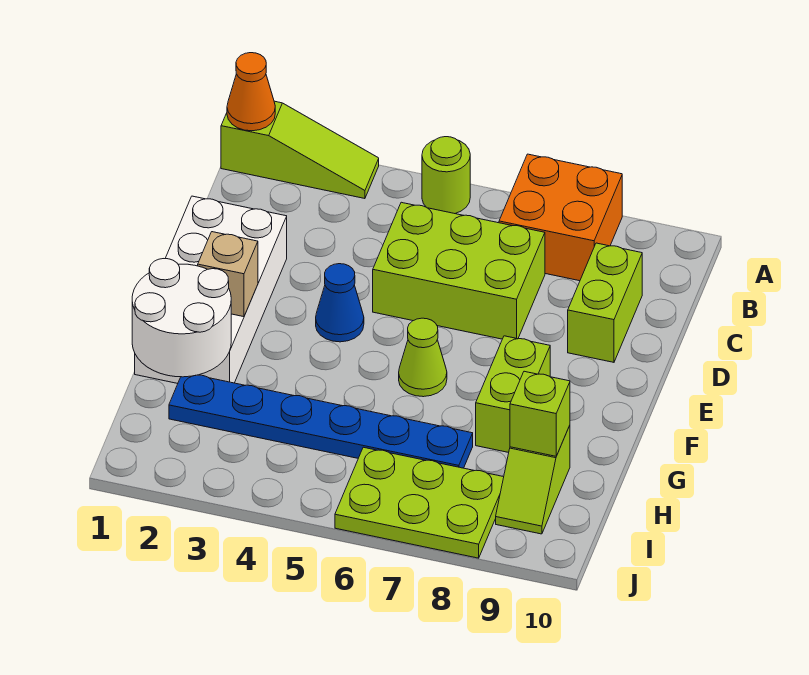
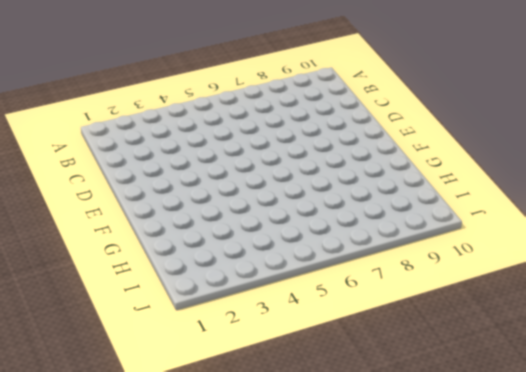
none -> lime slope A1:A3 level 1 top 1
none -> lime round brick A5 level 1
none -> orange brick A7:B8 level 1

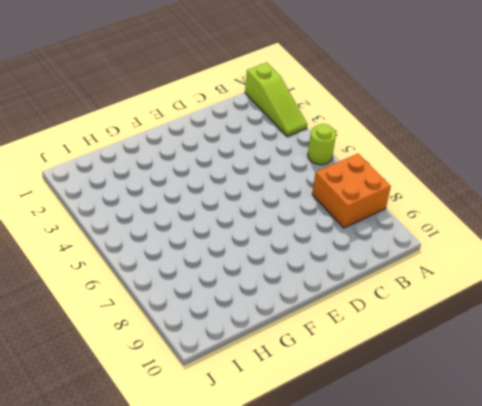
none -> lime brick C5:D7 level 1
none -> lime brick C9:D9 level 1
none -> white brick D1:G2 level 1

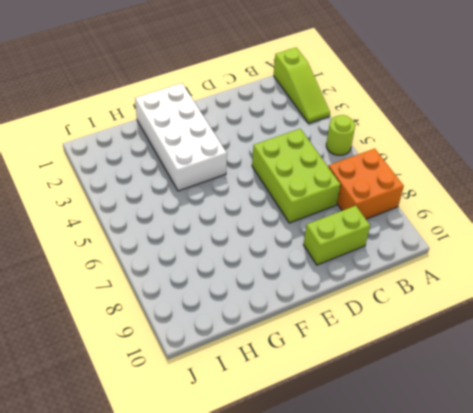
white brick F1:G4 level 1 -> white brick D1:G2 level 1
none -> blue cone E4 level 1
none -> lime cone F6 level 1
none -> lime brick F8:G8 level 1

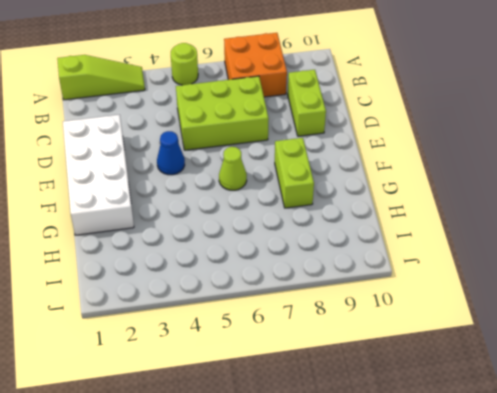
none -> blue plate H2:H7 level 1
none -> lime slope H9:I9 level 1 top H
none -> lime plate I6:J8 level 1

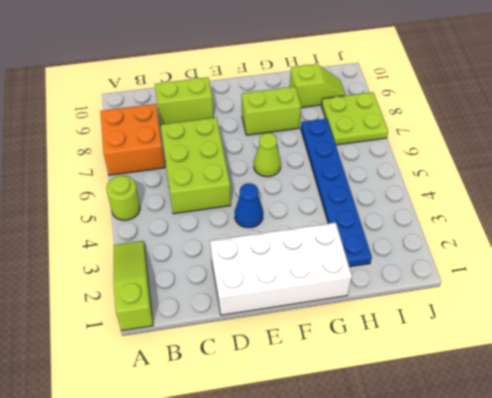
lime plate I7:J8 level 1 -> lime plate I6:J8 level 1
none -> orange cone A1 level 2
none -> tan brick F2 level 2
none -> white round brick G1:H2 level 2

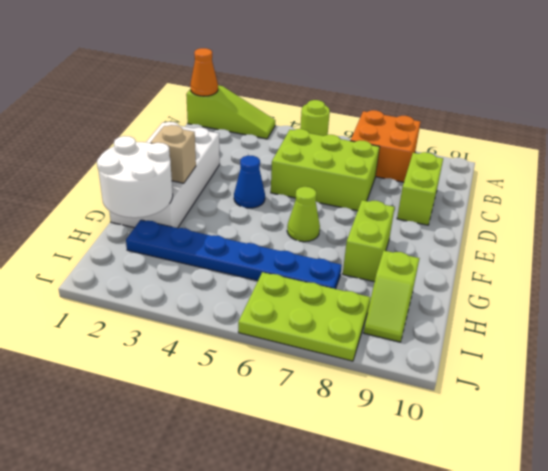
none -> lime brick H9 level 2

